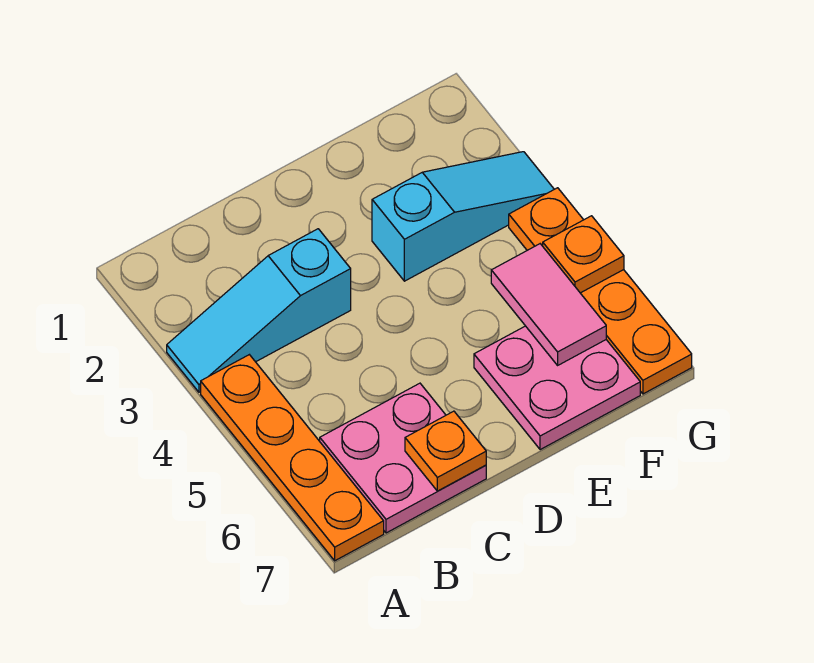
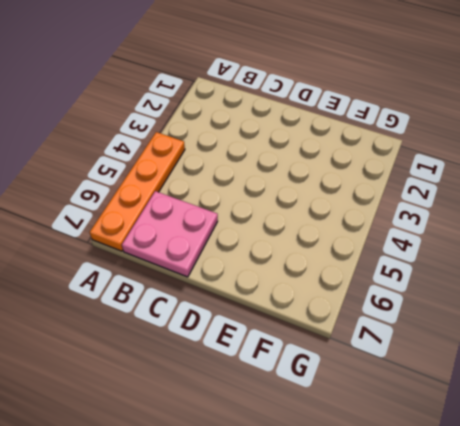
none -> cyan slope A3:C3 level 1 top C
none -> cyan slope E3:G3 level 1 top E

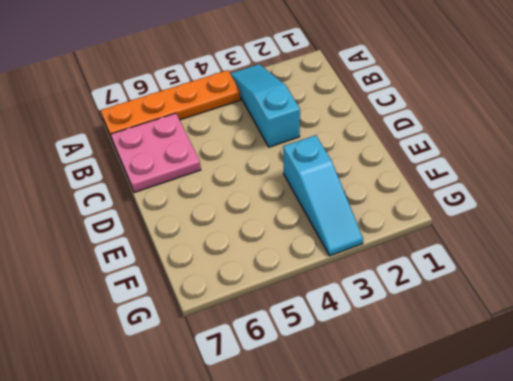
none -> pink plate E6:F7 level 1
none -> orange plate G4:G7 level 1

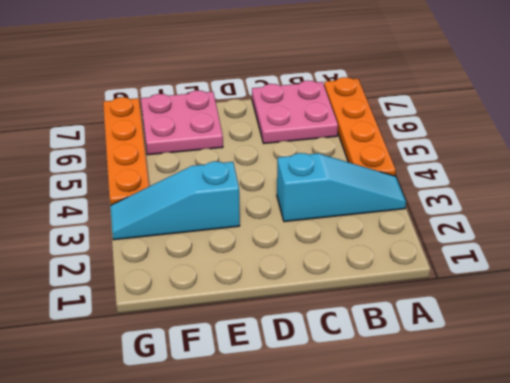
none -> orange plate C7 level 2
none -> pink tile F5:F6 level 2

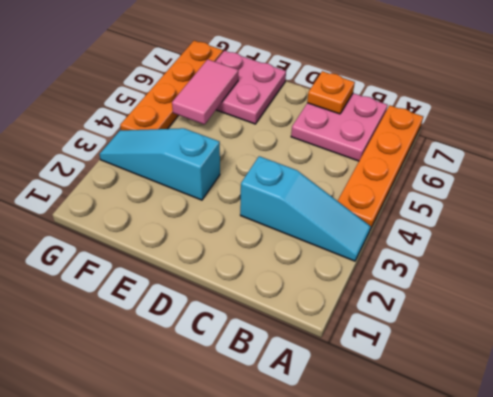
none -> orange plate G5 level 2

